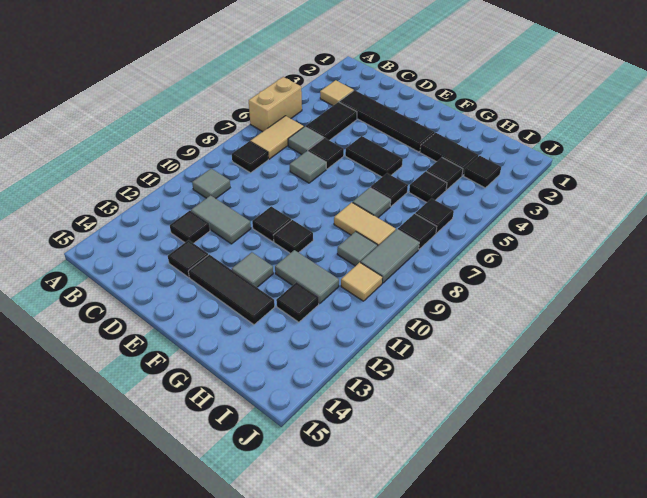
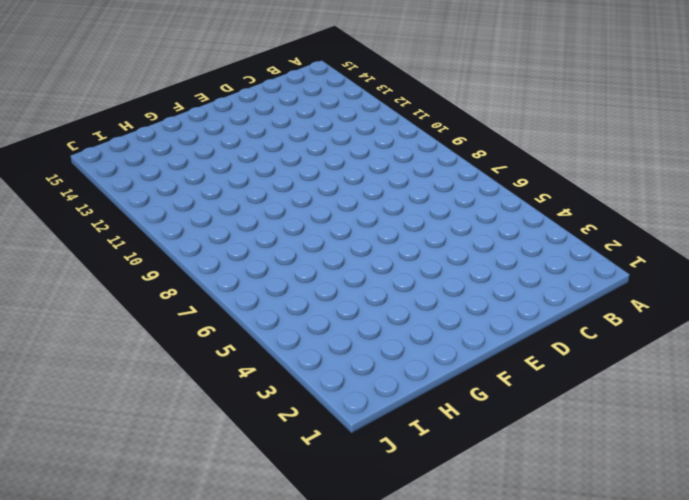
none -> tan brick A5:A6 level 1
none -> tan tile B3 level 1
none -> tan tile B6:B7 level 1
none -> black tile B8 level 1

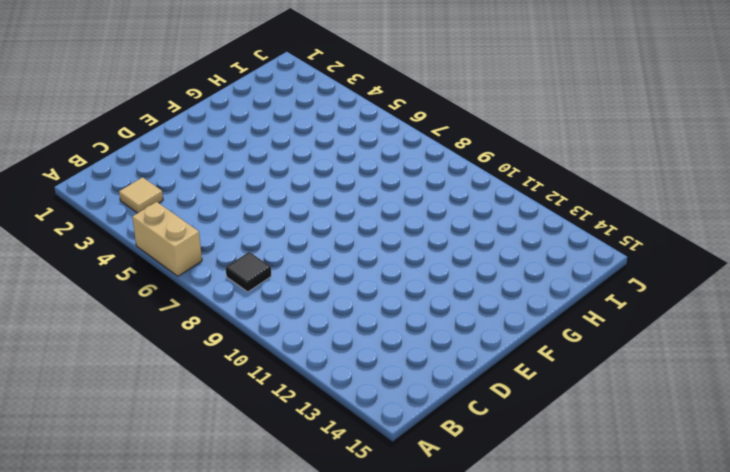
none -> tan tile B6:B7 level 1
none -> grey tile B10 level 1
none -> black tile C3:F3 level 1
none -> black tile C4:C5 level 1

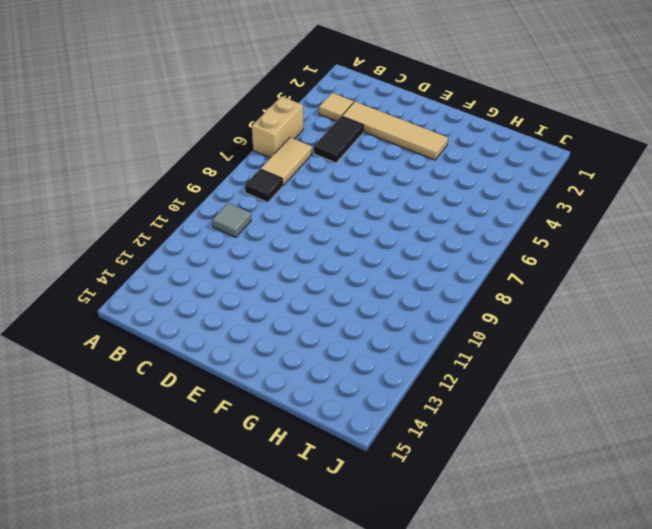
tan tile C3:F3 level 1 -> black tile C3:F3 level 1
none -> grey tile C6 level 1
none -> grey tile C11:D11 level 1
none -> black tile C12 level 1
none -> black tile D6 level 1

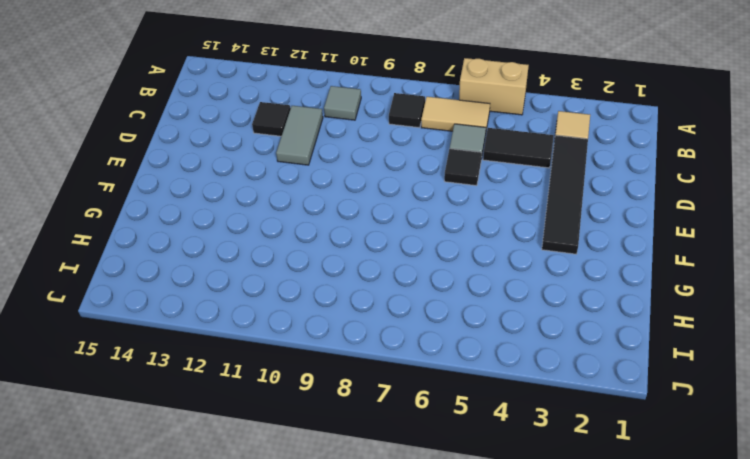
none -> grey tile D7 level 1
none -> black tile D13 level 1
none -> black tile E5:F5 level 1
none -> black tile E10 level 1

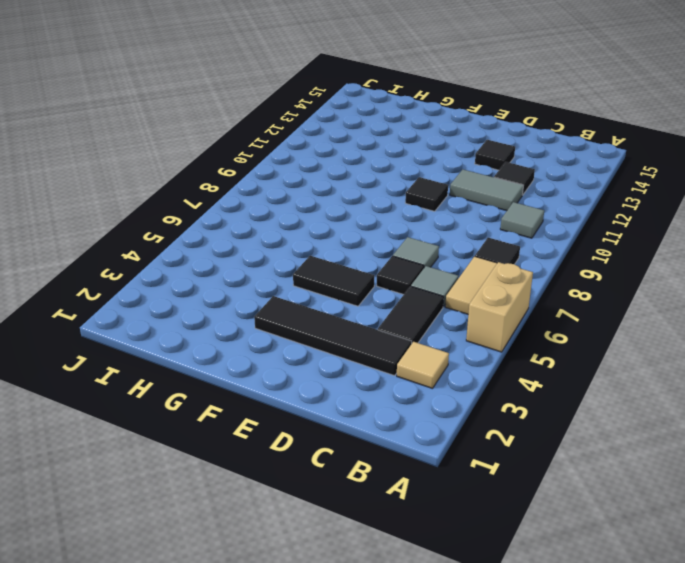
none -> black tile E13:G13 level 1
none -> black tile F10 level 1
none -> grey tile F12 level 1
none -> black tile G3:H3 level 1

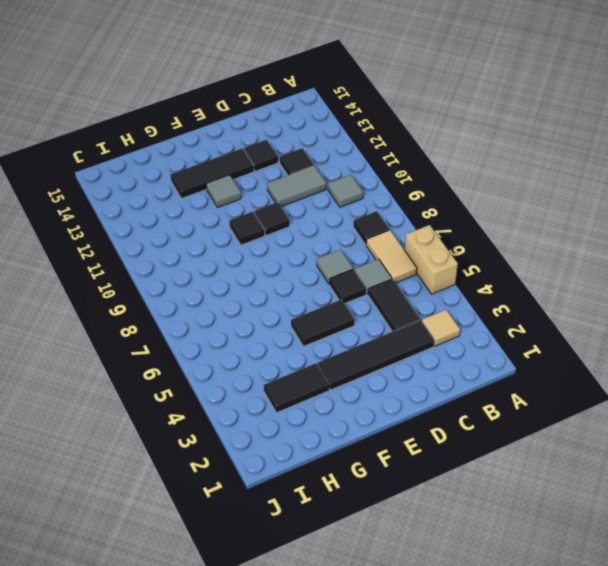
none -> black tile G6 level 1
none -> grey tile G7 level 1
none -> tan tile G8:H8 level 1
none -> grey tile G11:H11 level 1

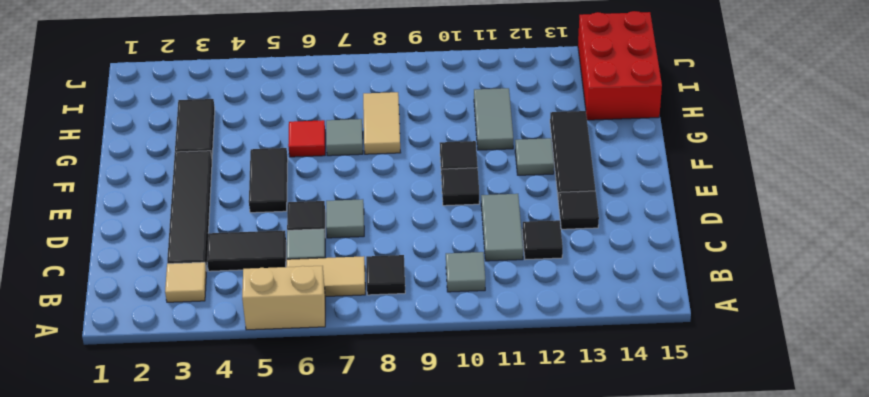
red tile G6 level 1 -> black tile G6 level 1
red brick H14:J15 level 1 -> none
none -> black tile H4 level 1
none -> black tile H5 level 1
none -> grey tile H9 level 1
none -> black tile H12 level 1

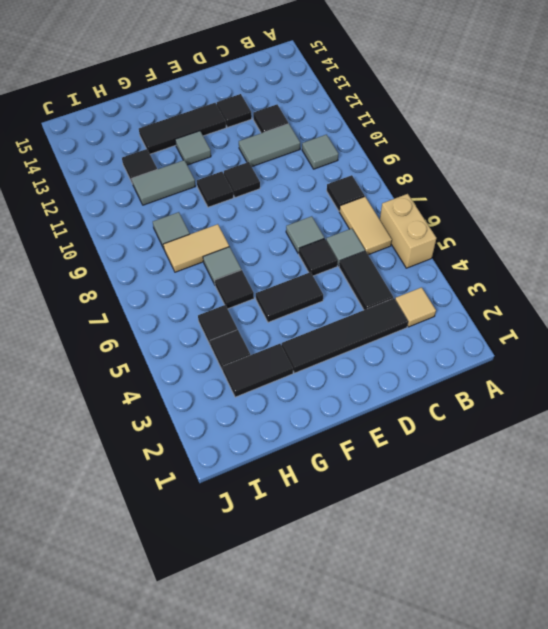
none -> black tile I3 level 1
none -> black tile I6 level 1
none -> black tile I7 level 1
none -> grey tile I8:I9 level 1

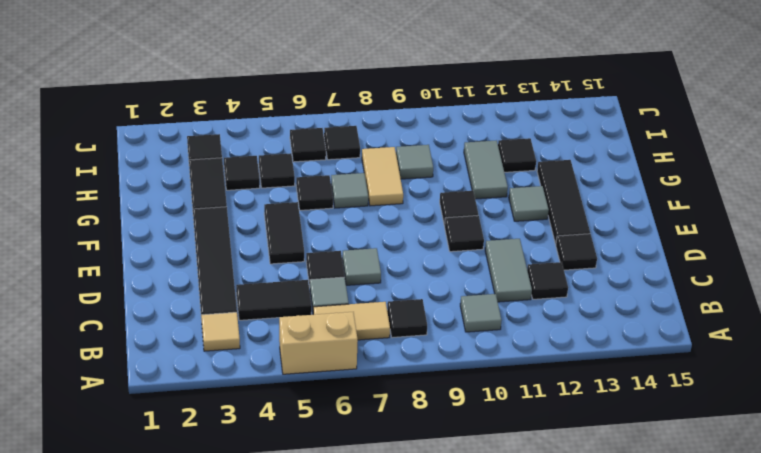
none -> grey tile I8:I9 level 1
none -> tan tile I10 level 1

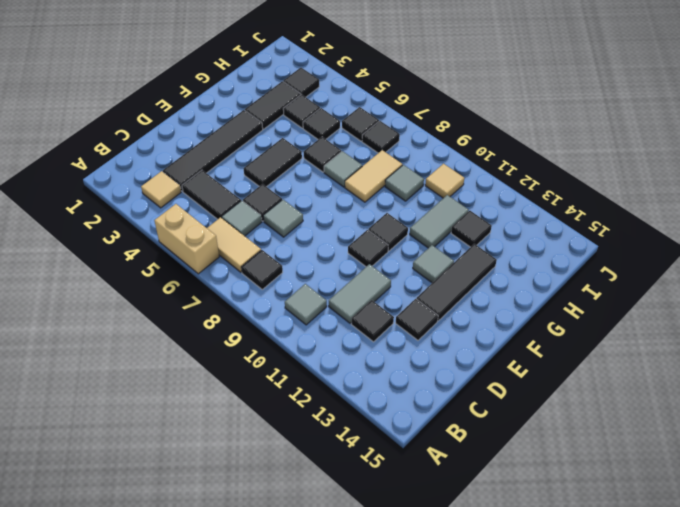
none -> grey tile I8:I9 level 1

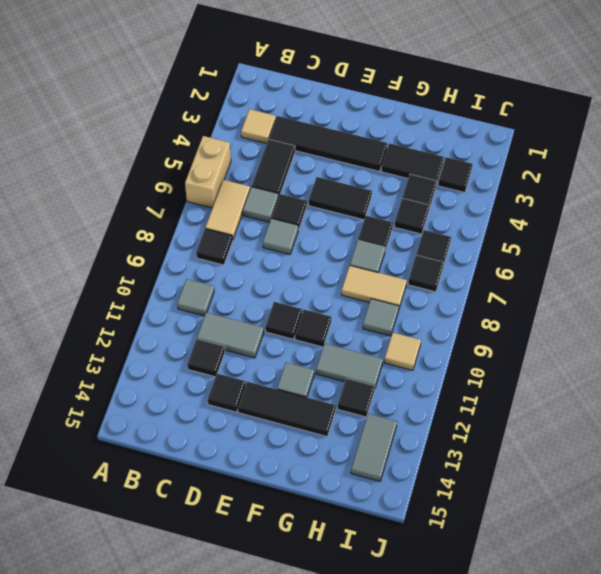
grey tile I13:I14 level 1 -> grey tile I8:I9 level 1

